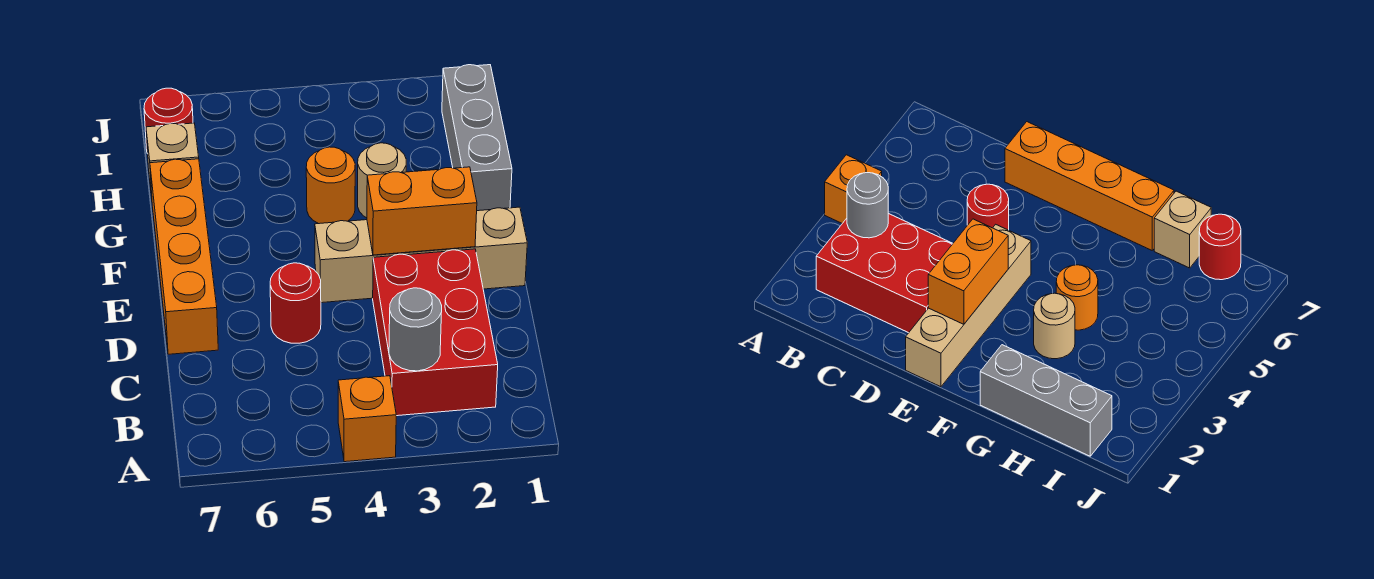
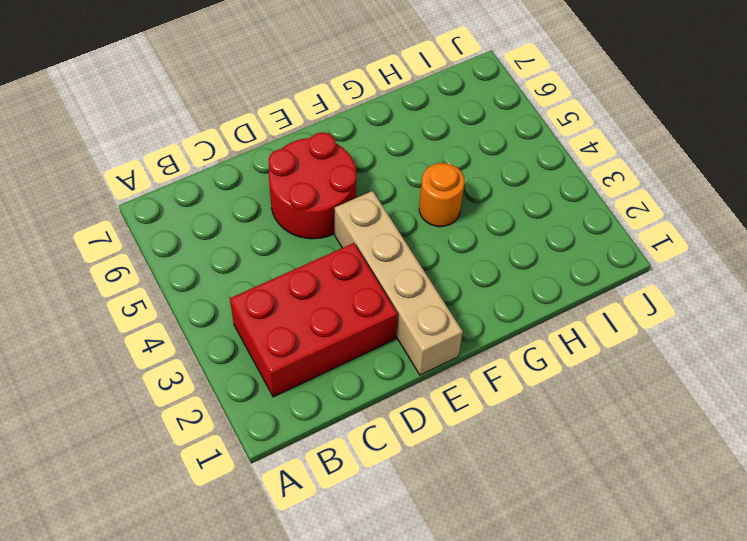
red round brick D5:E6 level 1 -> red round brick D5 level 1
none -> orange brick A4 level 1
none -> orange brick D7:G7 level 1
none -> grey brick G1:I1 level 1

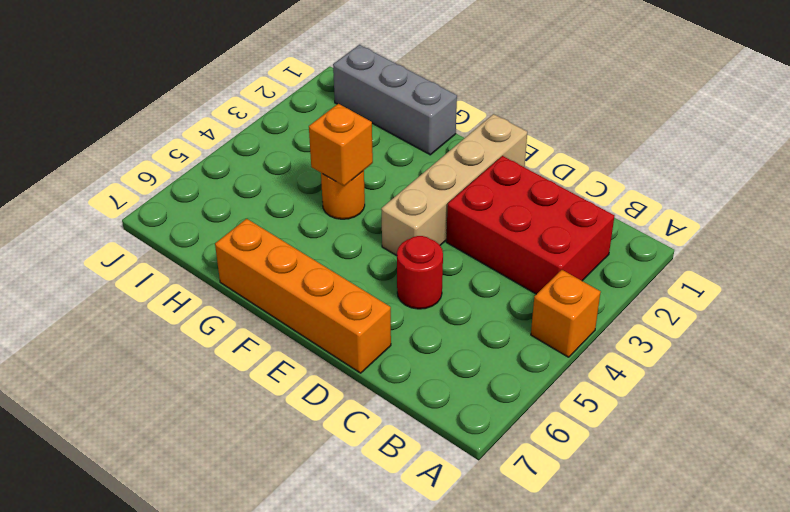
orange brick G4 level 2 -> none
none -> tan round brick G3 level 1
none -> tan brick H7 level 1
none -> red round brick I7 level 1

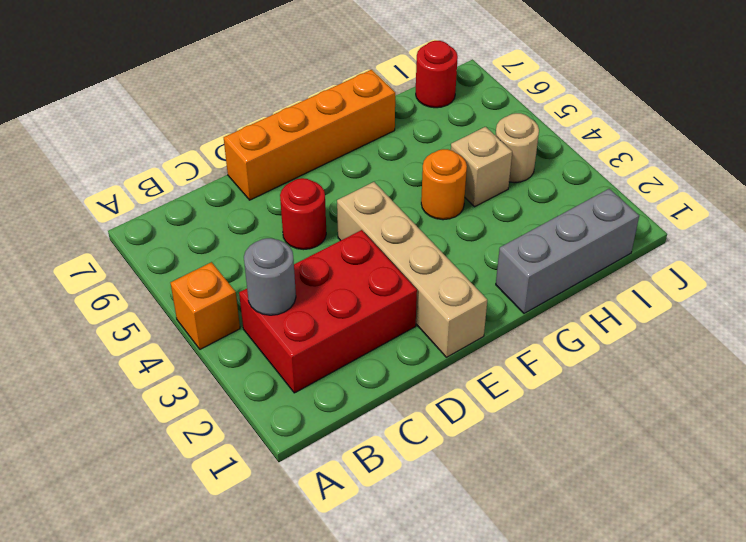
tan brick H4 level 1 -> tan brick H7 level 1
tan round brick I4 level 1 -> tan round brick G3 level 1
none -> orange brick E2:E3 level 2

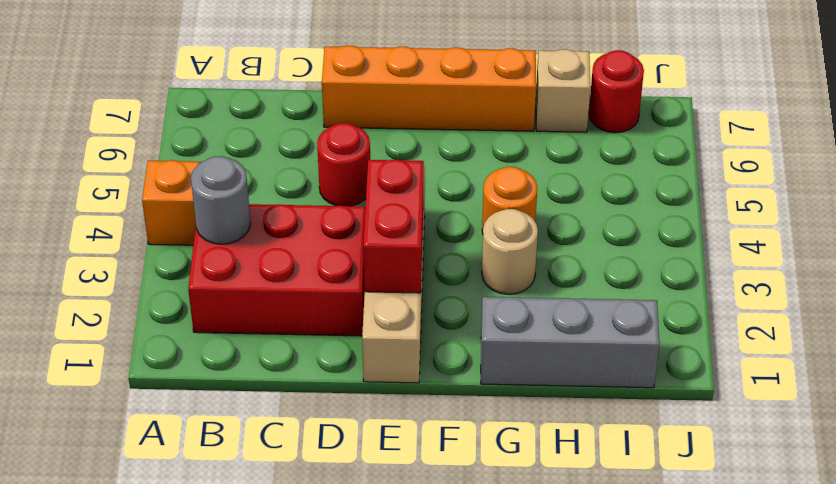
red brick E2:E3 level 2 -> orange brick E2:E3 level 2

